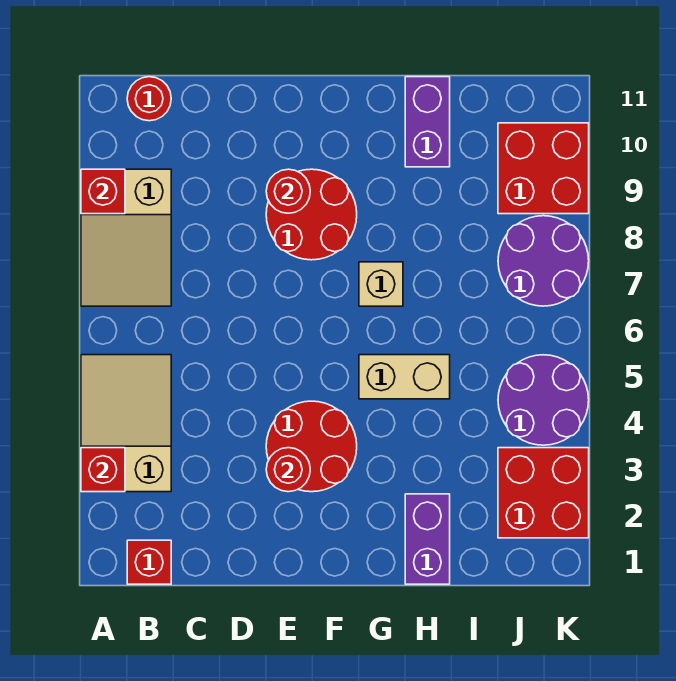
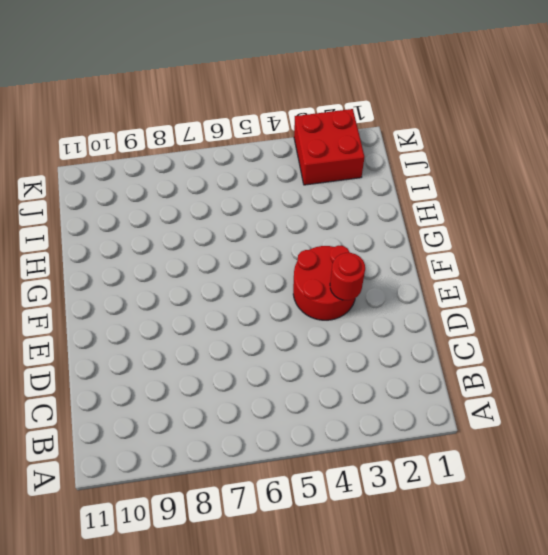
none -> tan slope A3:B5 level 1 top 3
none -> tan slope A7:B9 level 1 top 9
none -> red brick B1 level 1

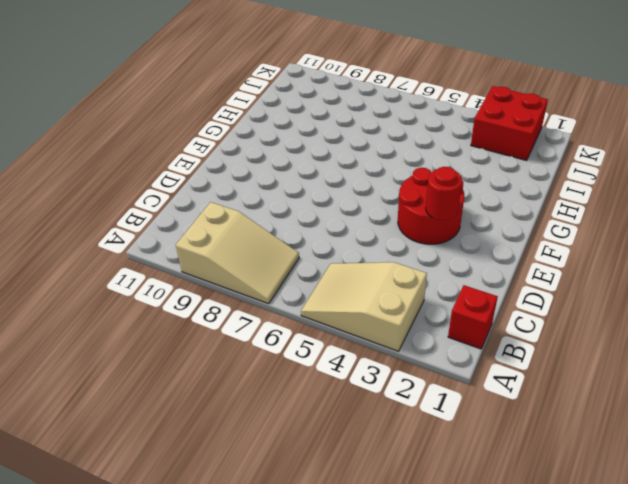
none -> red round brick B11 level 1
none -> red round brick E8:F9 level 1
none -> tan brick G5:H5 level 1

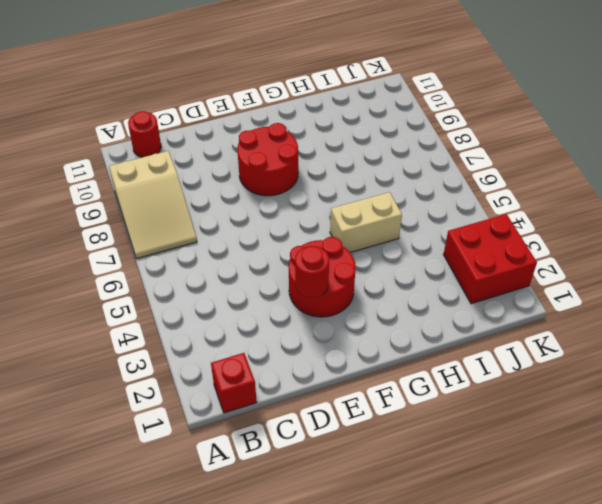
none -> tan slope A3:B5 level 1 top 3
none -> tan brick G7 level 1
none -> purple brick H1:H2 level 1

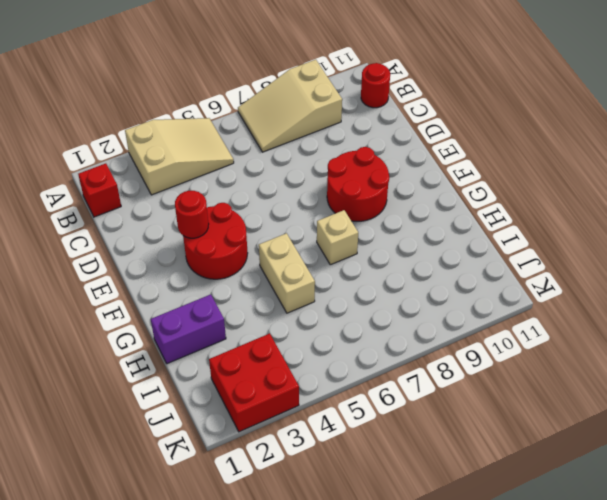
none -> purple brick H10:H11 level 1
none -> purple round brick J4:K5 level 1
none -> purple round brick J7:K8 level 1

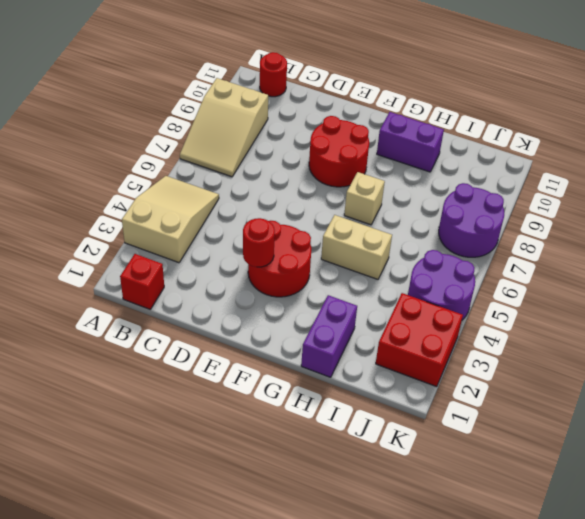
purple brick G10:H10 level 1 -> purple brick H10:H11 level 1
none -> red brick J9:K10 level 1
none -> red brick A3 level 2
none -> red brick A9 level 2

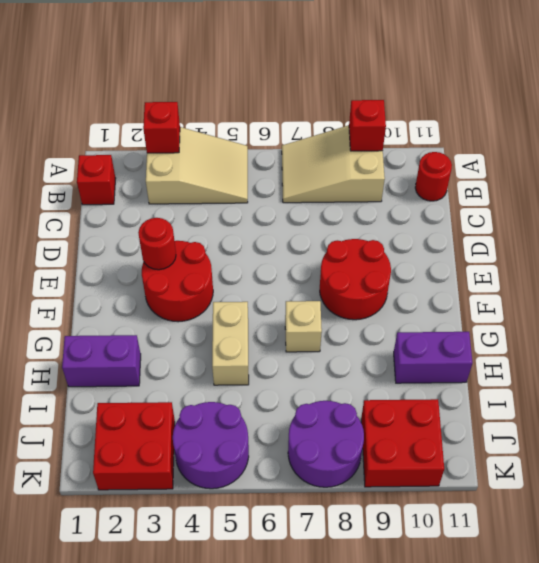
none -> red round brick E9 level 2

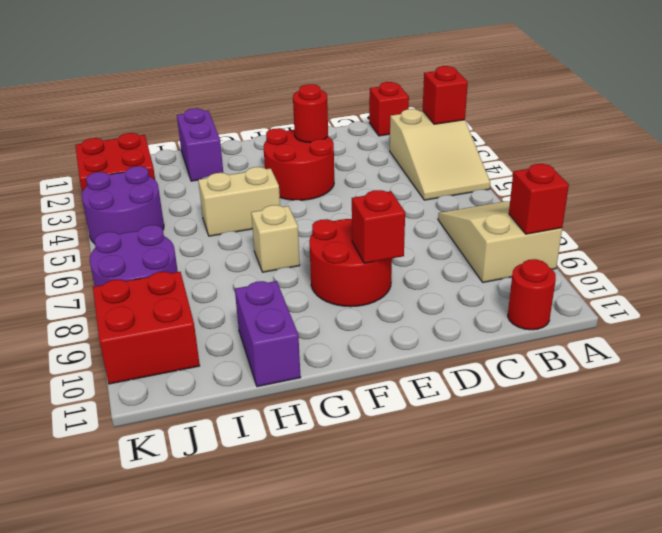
red brick E9 level 2 -> red round brick E9 level 2

